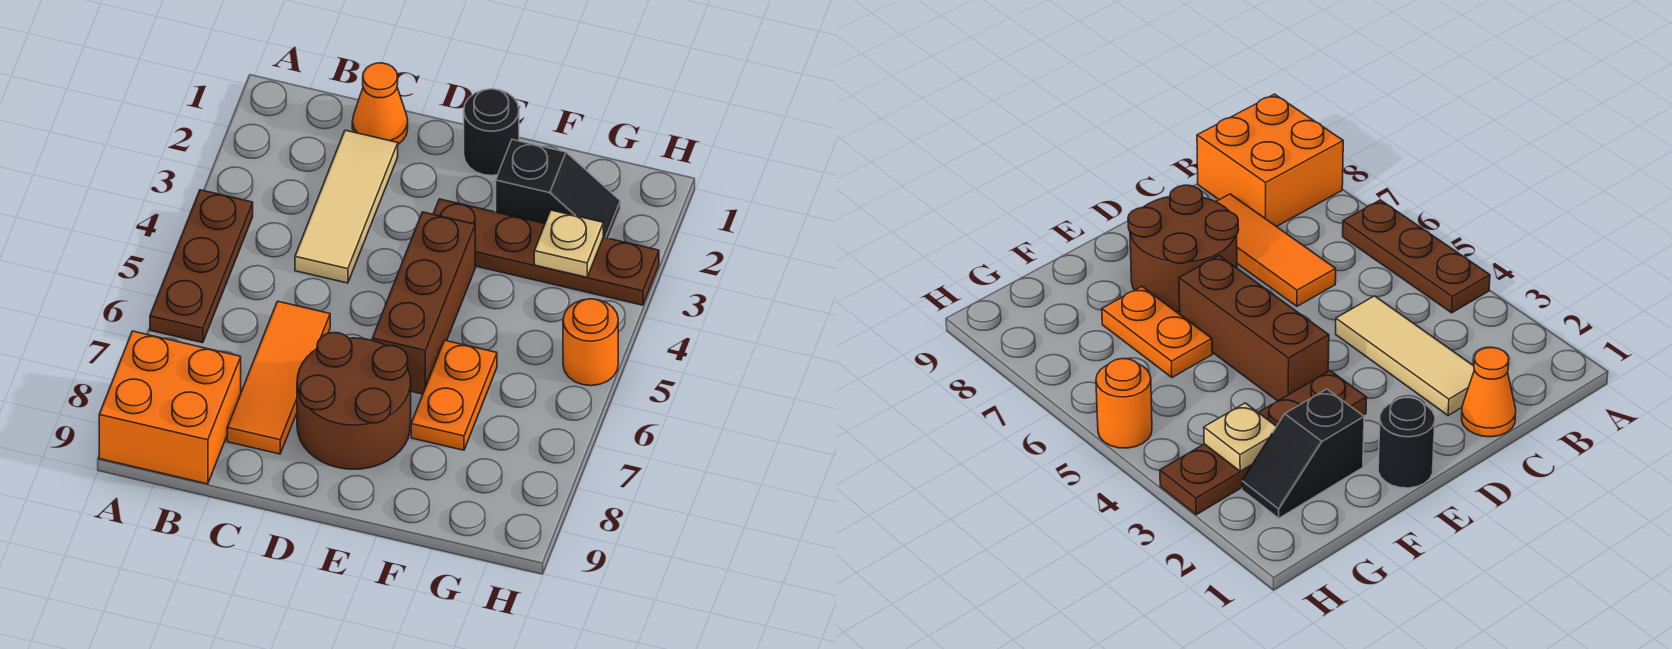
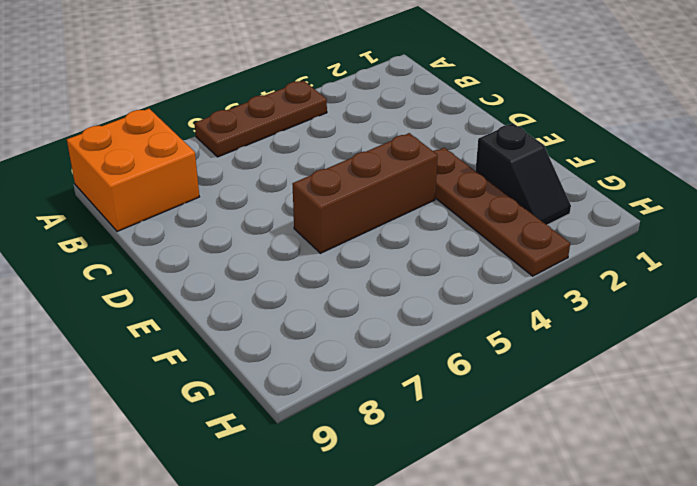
none -> orange cone C1 level 1
none -> tan tile C2:C4 level 1
none -> orange tile C6:C8 level 1

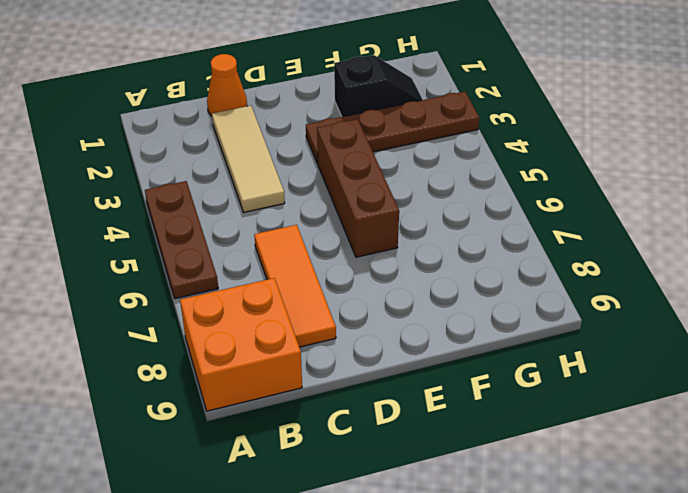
none -> brown round brick D7:E8 level 1
none -> black round brick E1 level 1
none -> orange plate F6:F7 level 1

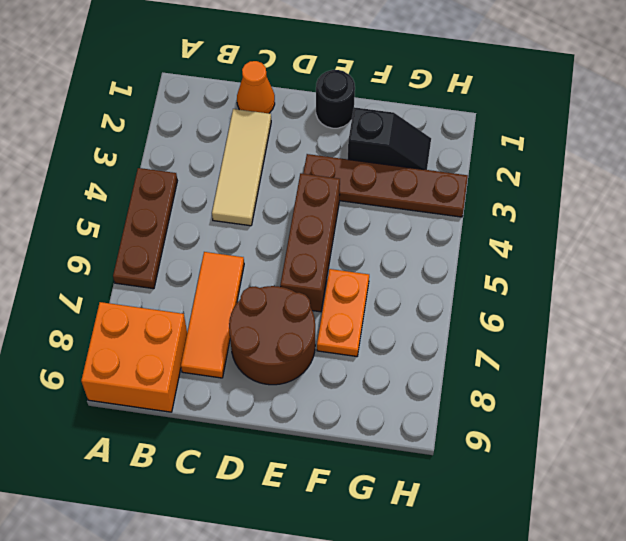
none -> orange round brick H5 level 1
none -> tan plate G3 level 2

